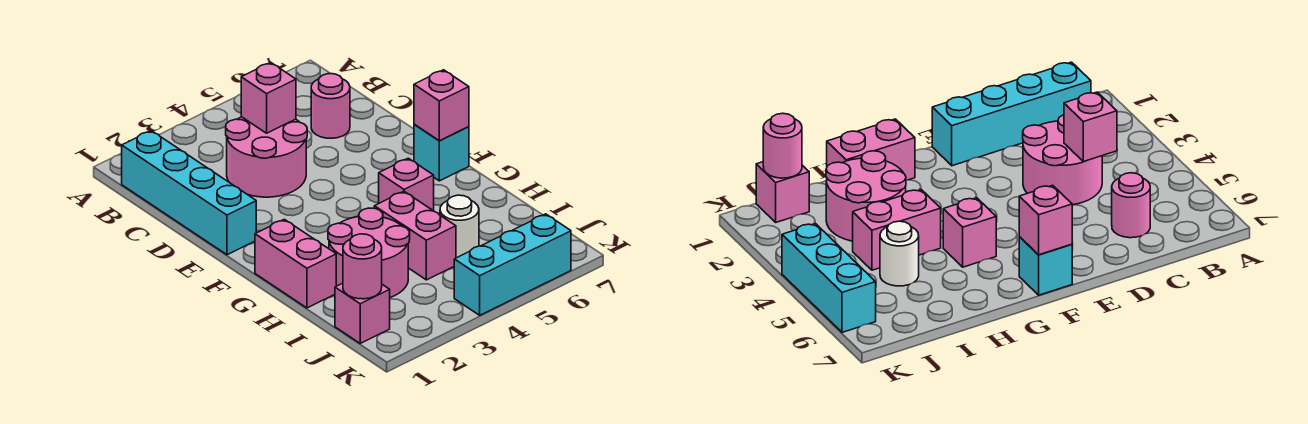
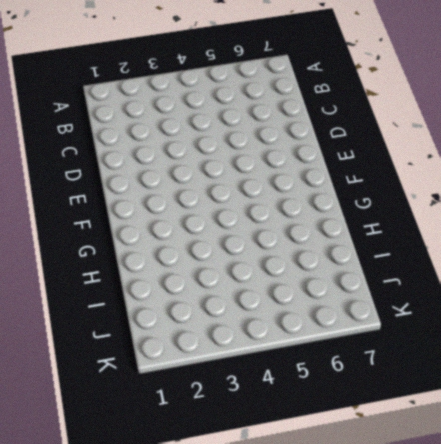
none -> cyan brick B1:E1 level 1
none -> pink round brick C3:D4 level 1
none -> pink round brick C6 level 1

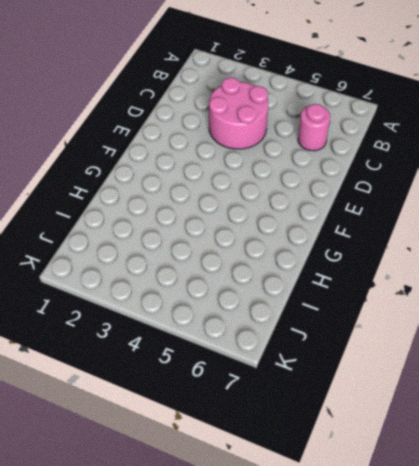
none -> cyan brick B1:E1 level 1
none -> cyan brick F7 level 1
none -> pink brick G1:H1 level 1

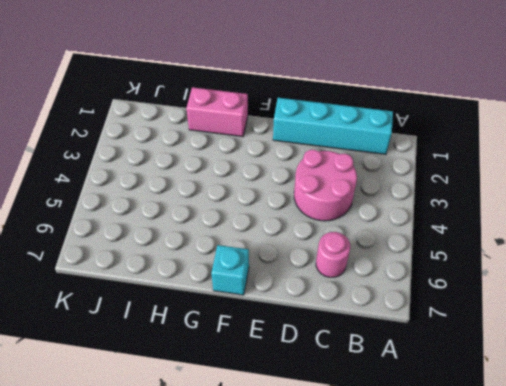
none -> pink brick G5 level 1
none -> pink round brick H2:I3 level 1
none -> pink brick H4:I4 level 1

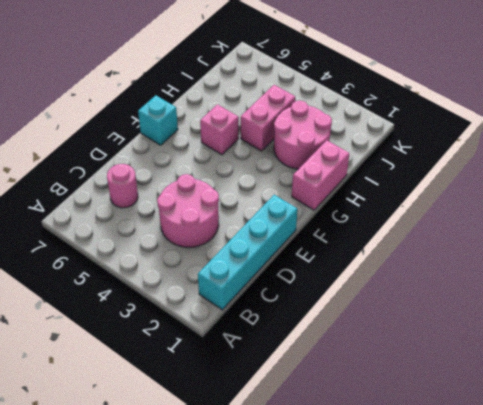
none -> white round brick I5 level 1
none -> pink brick J1 level 1
none -> cyan brick K4:K6 level 1

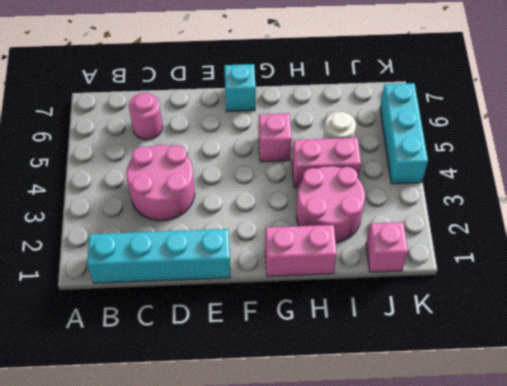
none -> pink brick C4 level 2
none -> pink brick F7 level 2
none -> pink round brick J1 level 2

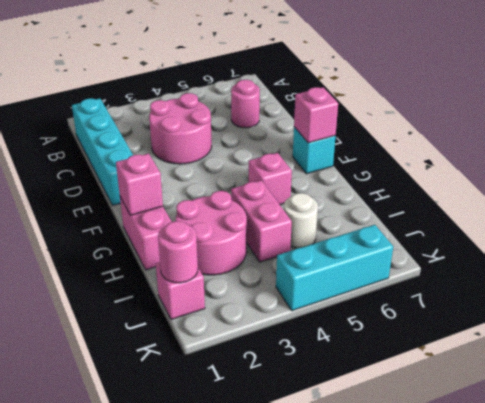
pink brick G1 level 2 -> pink brick C4 level 2

